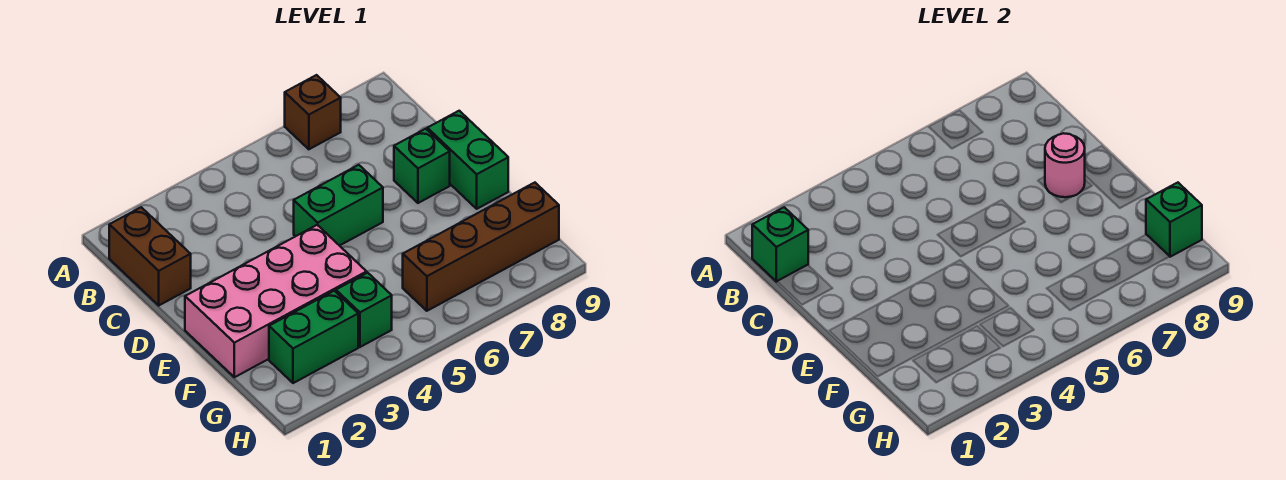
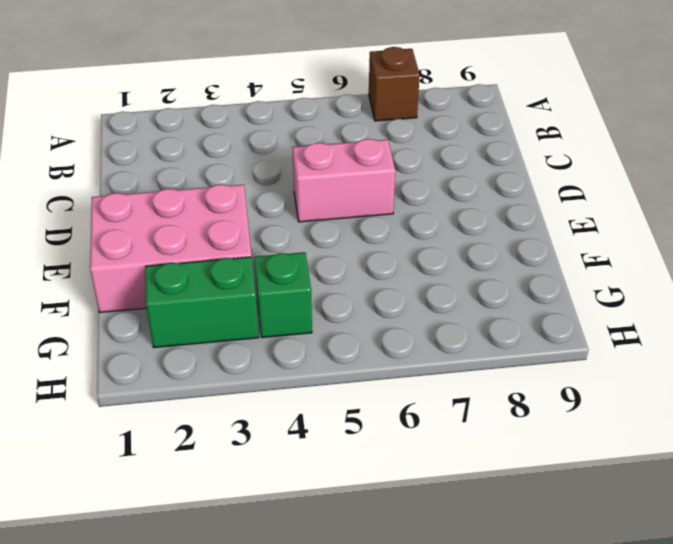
pink brick D5:D6 level 1 -> green brick D5:D6 level 1
pink brick E1:F3 level 1 -> pink brick E1:F4 level 1
none -> brown brick B1:C1 level 1
none -> green brick D8 level 1
none -> green brick D9:E9 level 1

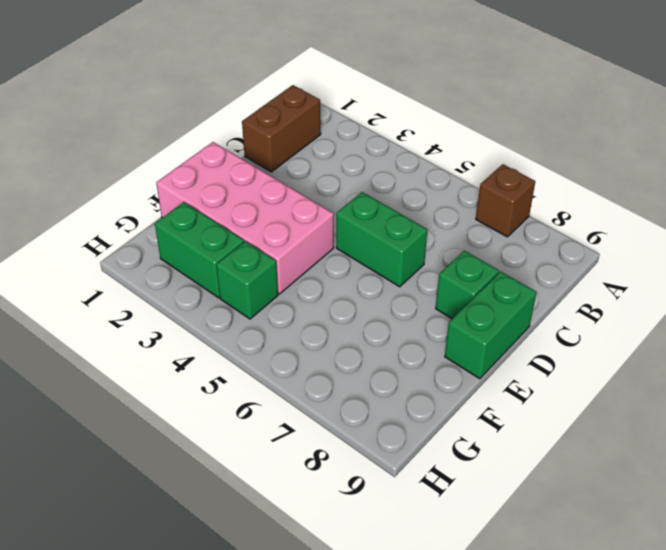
none -> brown brick G6:G9 level 1
none -> green brick B1 level 2
none -> pink round brick D8 level 2

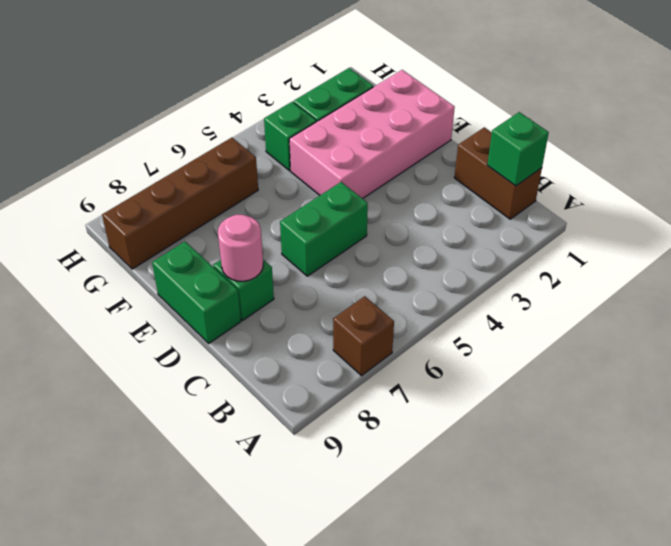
none -> green brick G9 level 2

